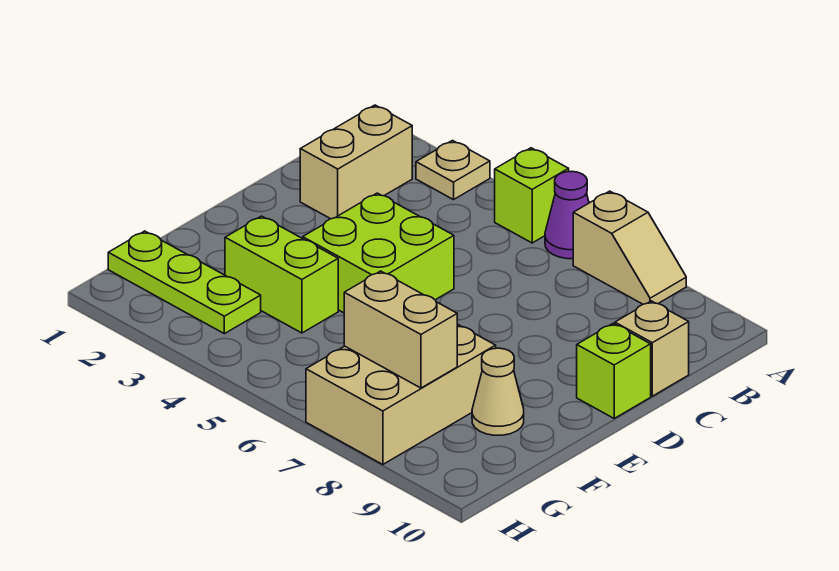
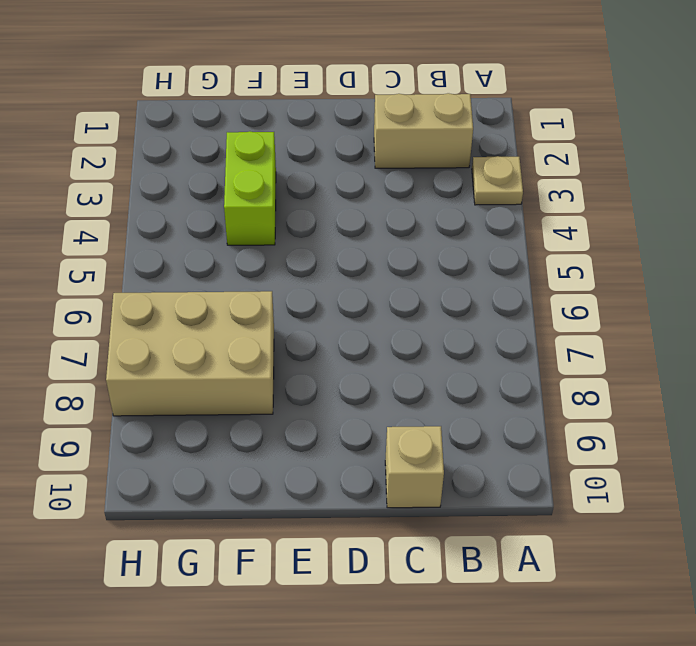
none -> lime brick A5 level 1
none -> purple cone A6 level 1
none -> tan slope A7:A8 level 1 top 7

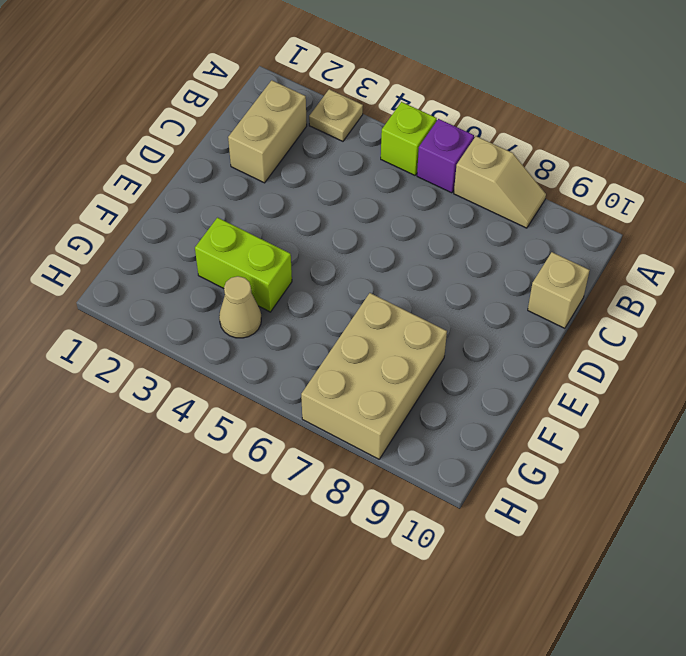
purple brick A6 level 1 -> purple cone A6 level 1
tan cone G4 level 1 -> tan cone F9 level 1
none -> lime brick D4:E5 level 1
none -> lime brick D10 level 1
none -> lime plate G1:G3 level 1

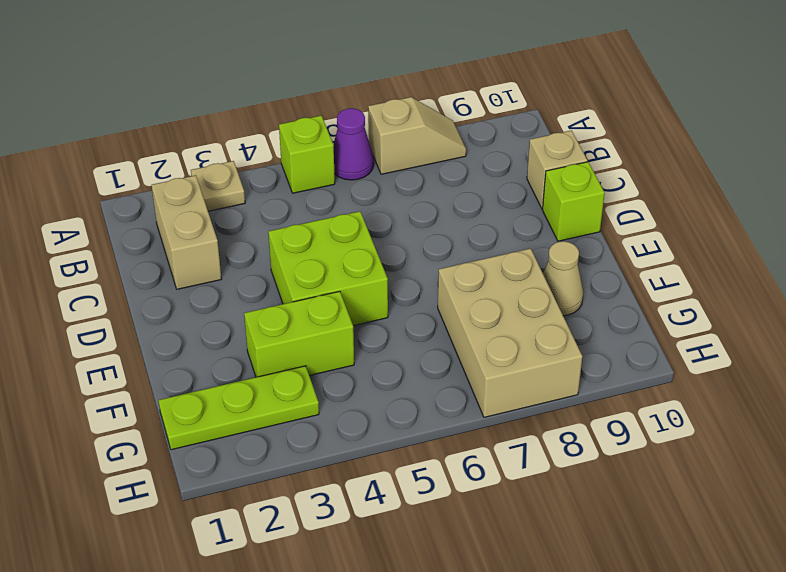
none -> tan brick G7:G8 level 2

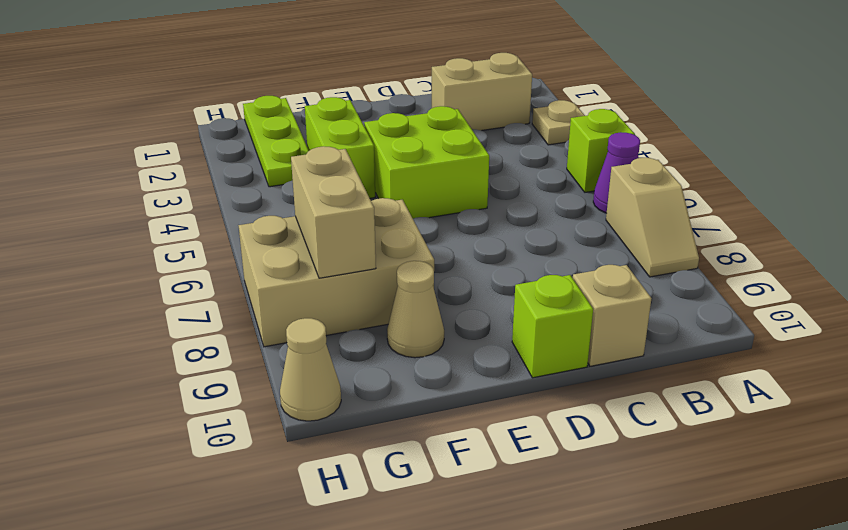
tan cone H10 level 1 -> none

